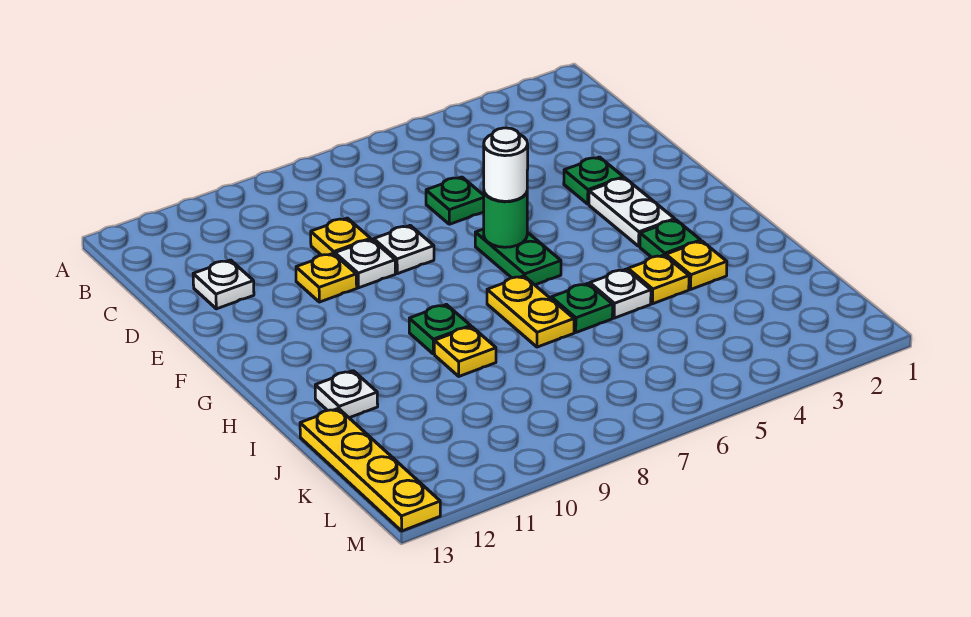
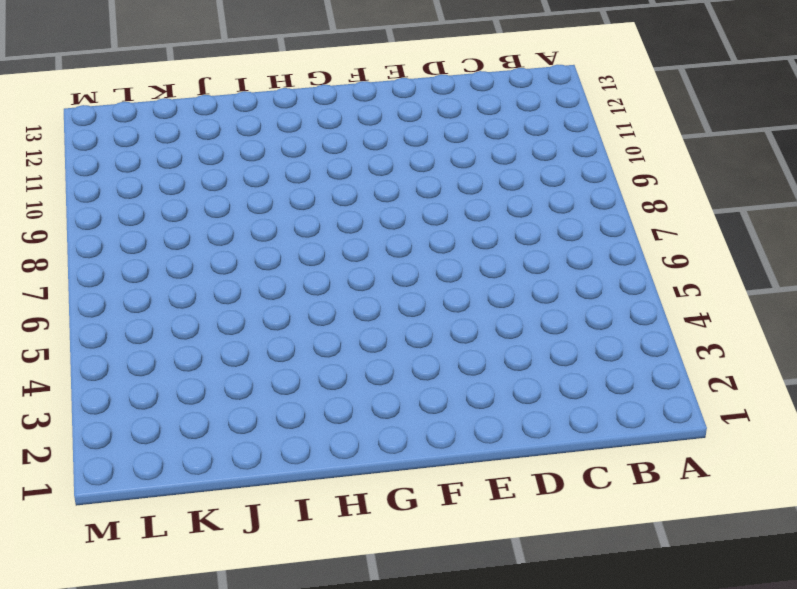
none -> green plate D6 level 1
none -> yellow plate D9 level 1
none -> white plate D12 level 1

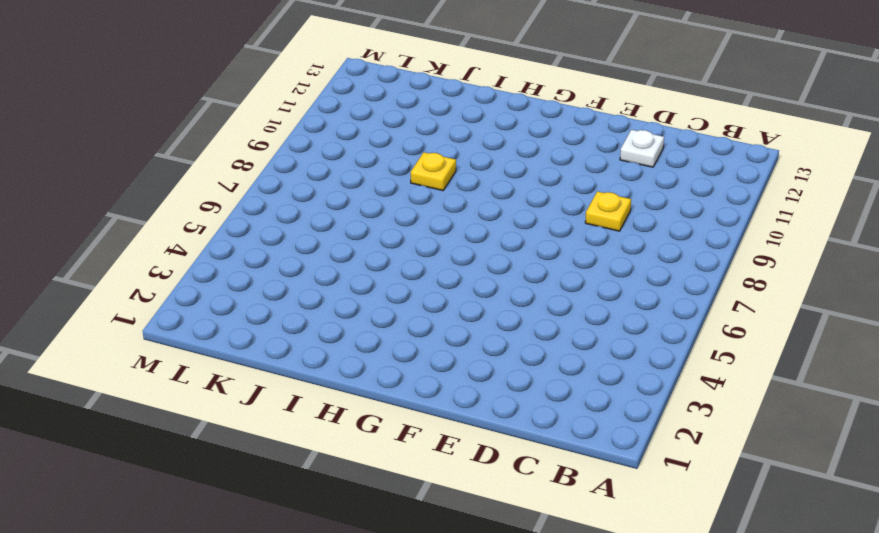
none -> green plate D6 level 1
none -> green plate E3 level 1
none -> white plate E8 level 1

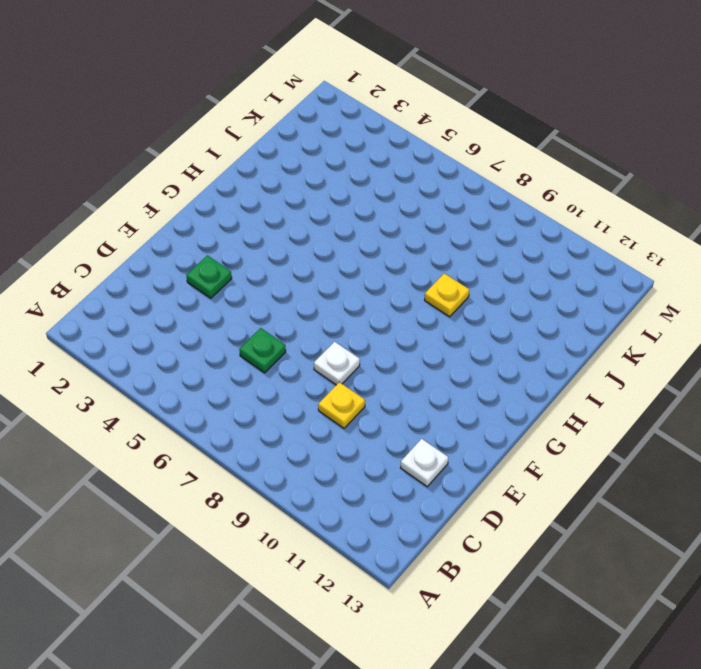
none -> white plate E9 level 1
none -> yellow plate E10 level 1
none -> white plate F3:G3 level 1

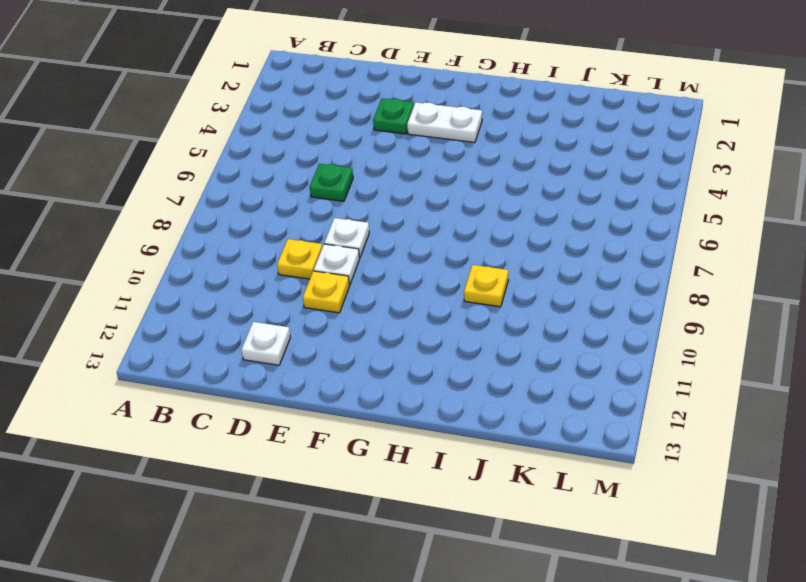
none -> green plate F6:G6 level 1
none -> green plate H3 level 1
none -> yellow plate H7:I7 level 1

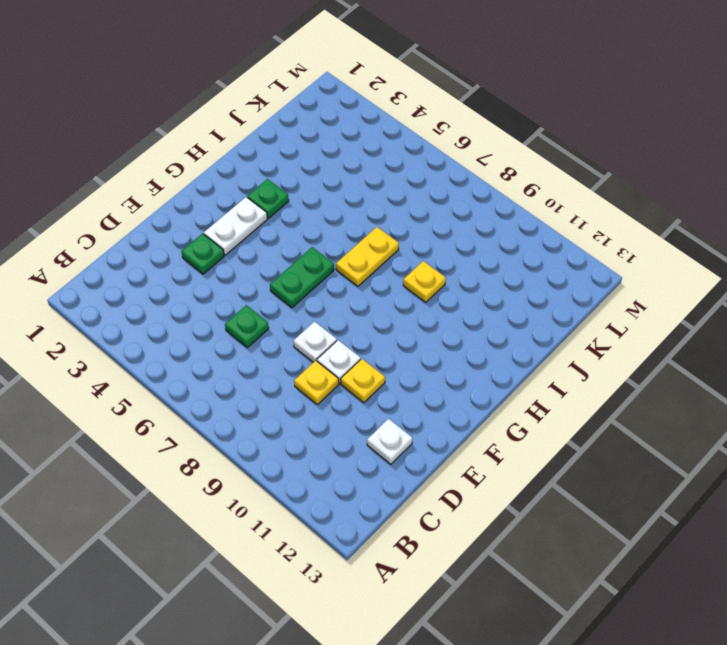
none -> green plate H9 level 1
none -> yellow plate I3 level 1
none -> yellow plate I4 level 1

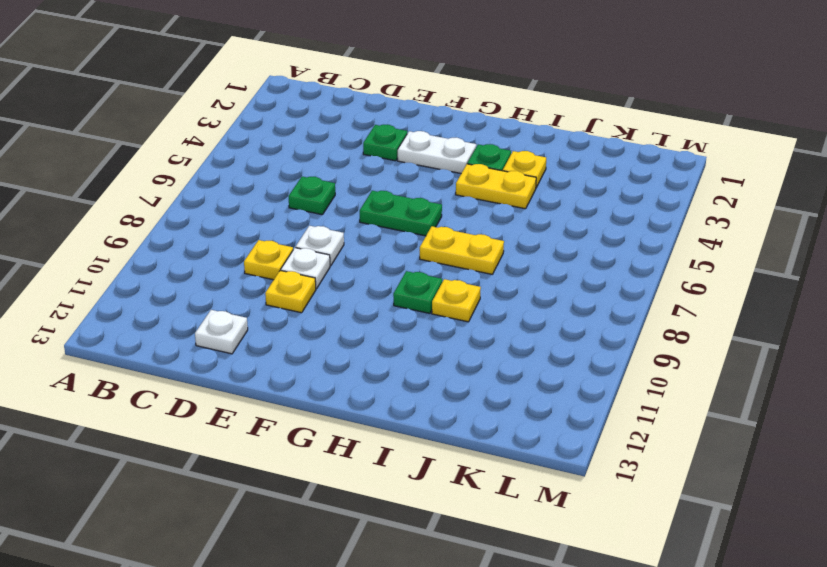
yellow plate H4:I4 level 1 -> yellow plate I4 level 1
none -> white plate I5 level 1
none -> green plate I6 level 1
none -> white plate I12 level 1

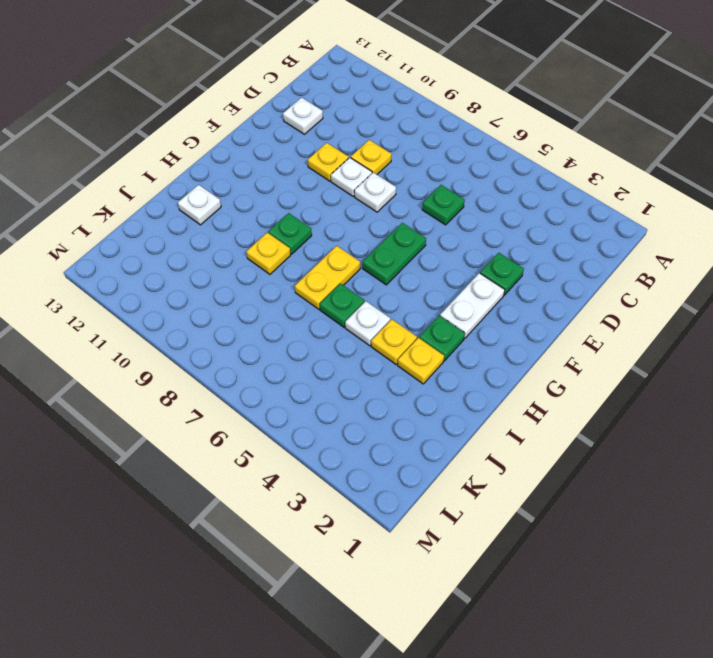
none -> yellow plate J13:M13 level 1
none -> green round brick F6 level 2
none -> white round brick F6 level 3

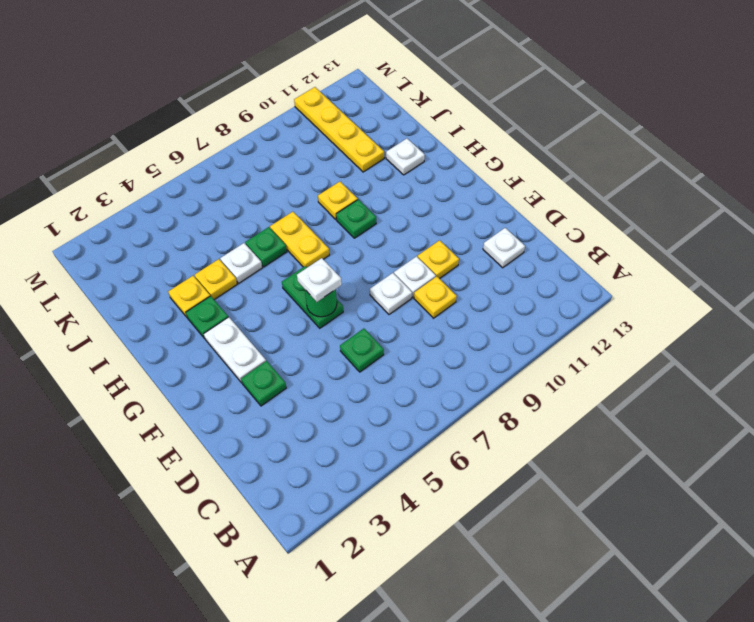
white plate F6 level 3 -> white round brick F6 level 3
yellow plate J11:M11 level 1 -> yellow plate J13:M13 level 1

